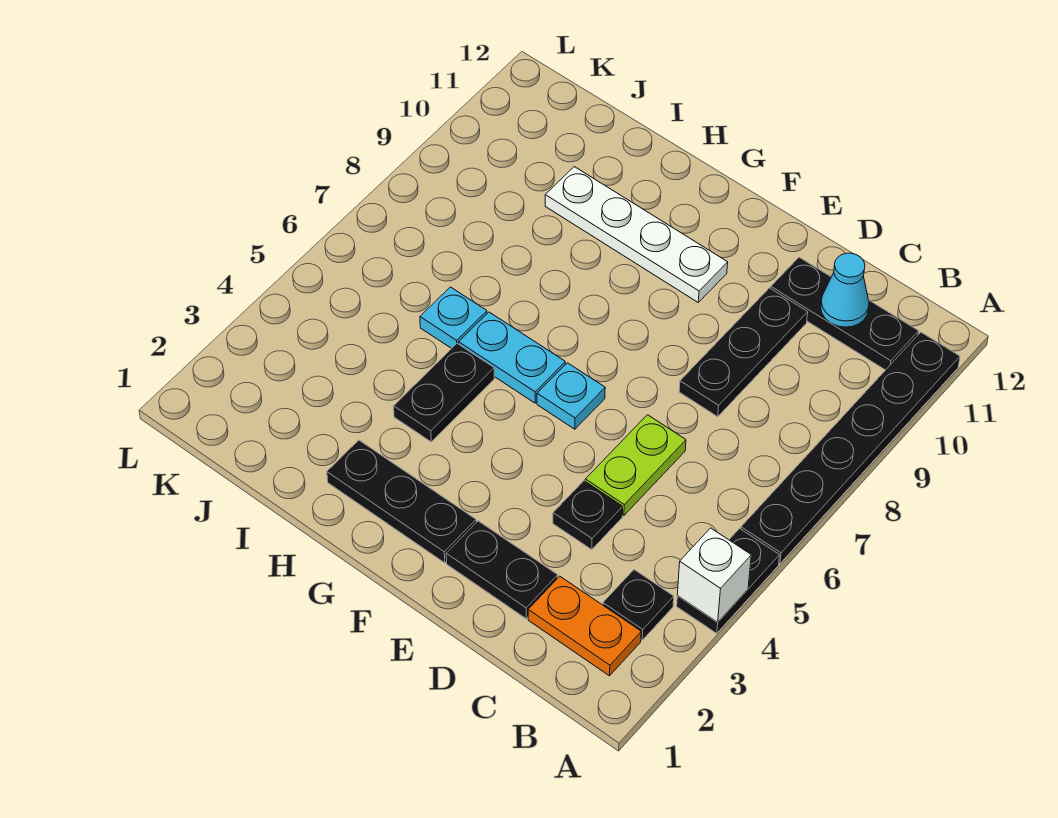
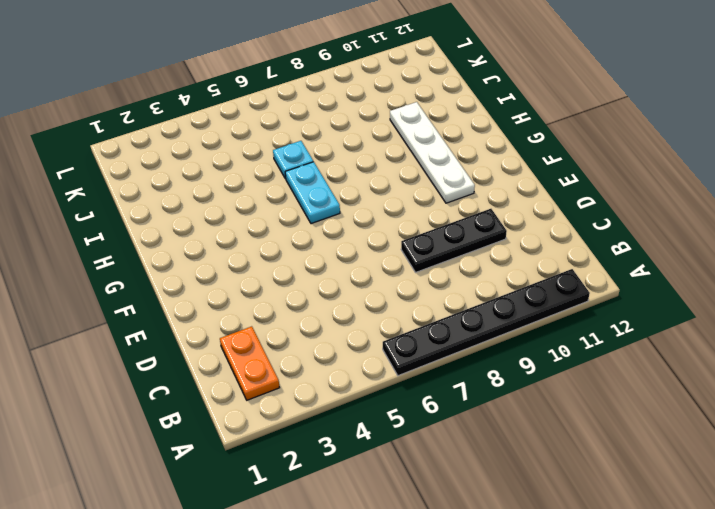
none -> black plate A4:A5 level 1
none -> black plate B3 level 1
none -> black plate B11:D11 level 1

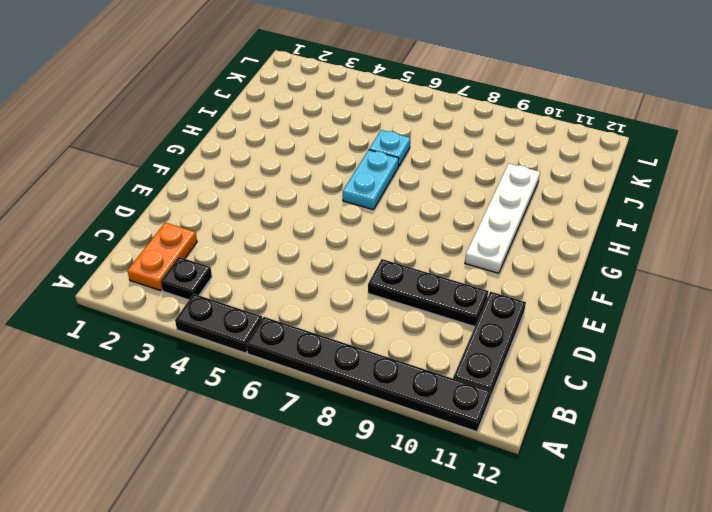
none -> black plate D2:E2 level 1
none -> black plate D4 level 1
none -> lime plate D5:D6 level 1

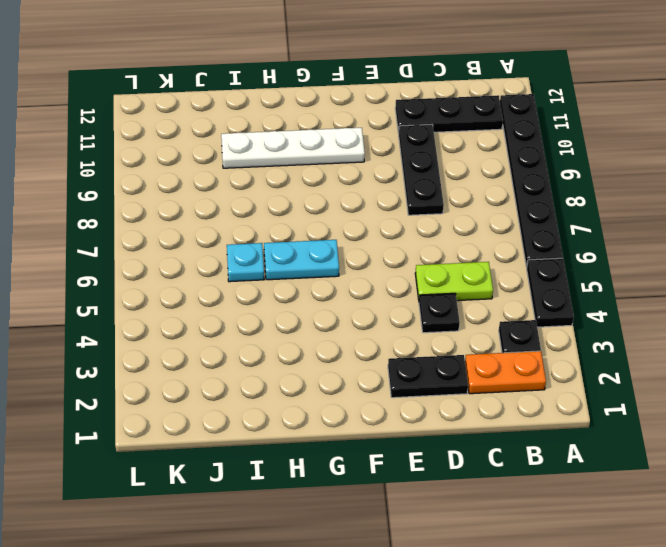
lime plate C5:D5 level 1 -> lime plate D5:D6 level 1
none -> black plate F2:H2 level 1
none -> cyan plate F6 level 1
none -> black plate H4:H5 level 1

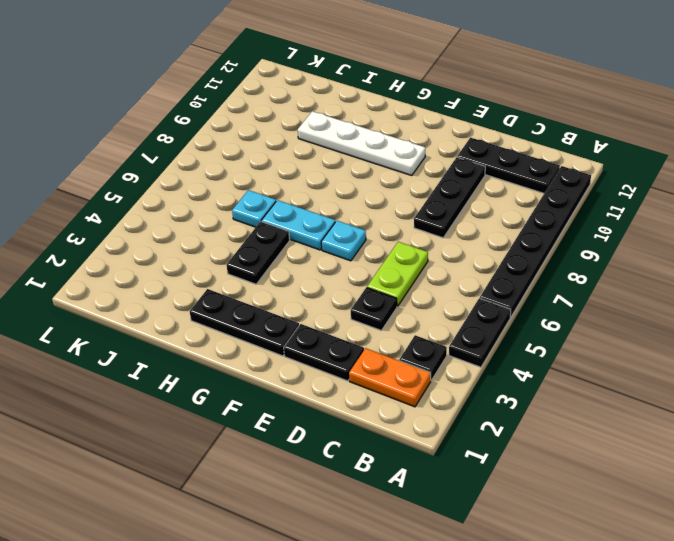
none -> white brick A4 level 2
none -> cyan cone C11 level 2

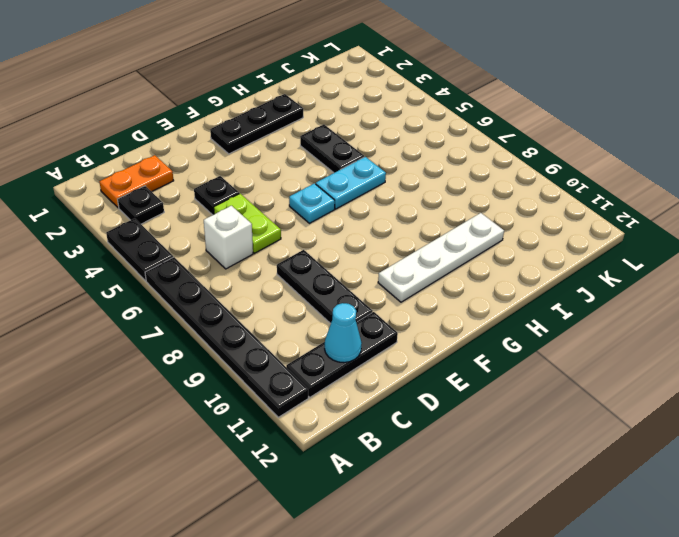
white brick C6 level 1 -> white brick A4 level 2
none -> black plate D2:E2 level 1
none -> cyan plate I6 level 1

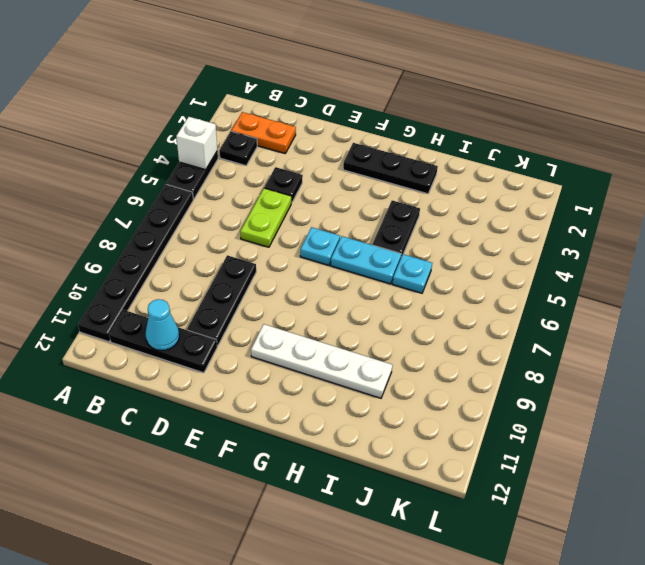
none -> black plate D2:E2 level 1

